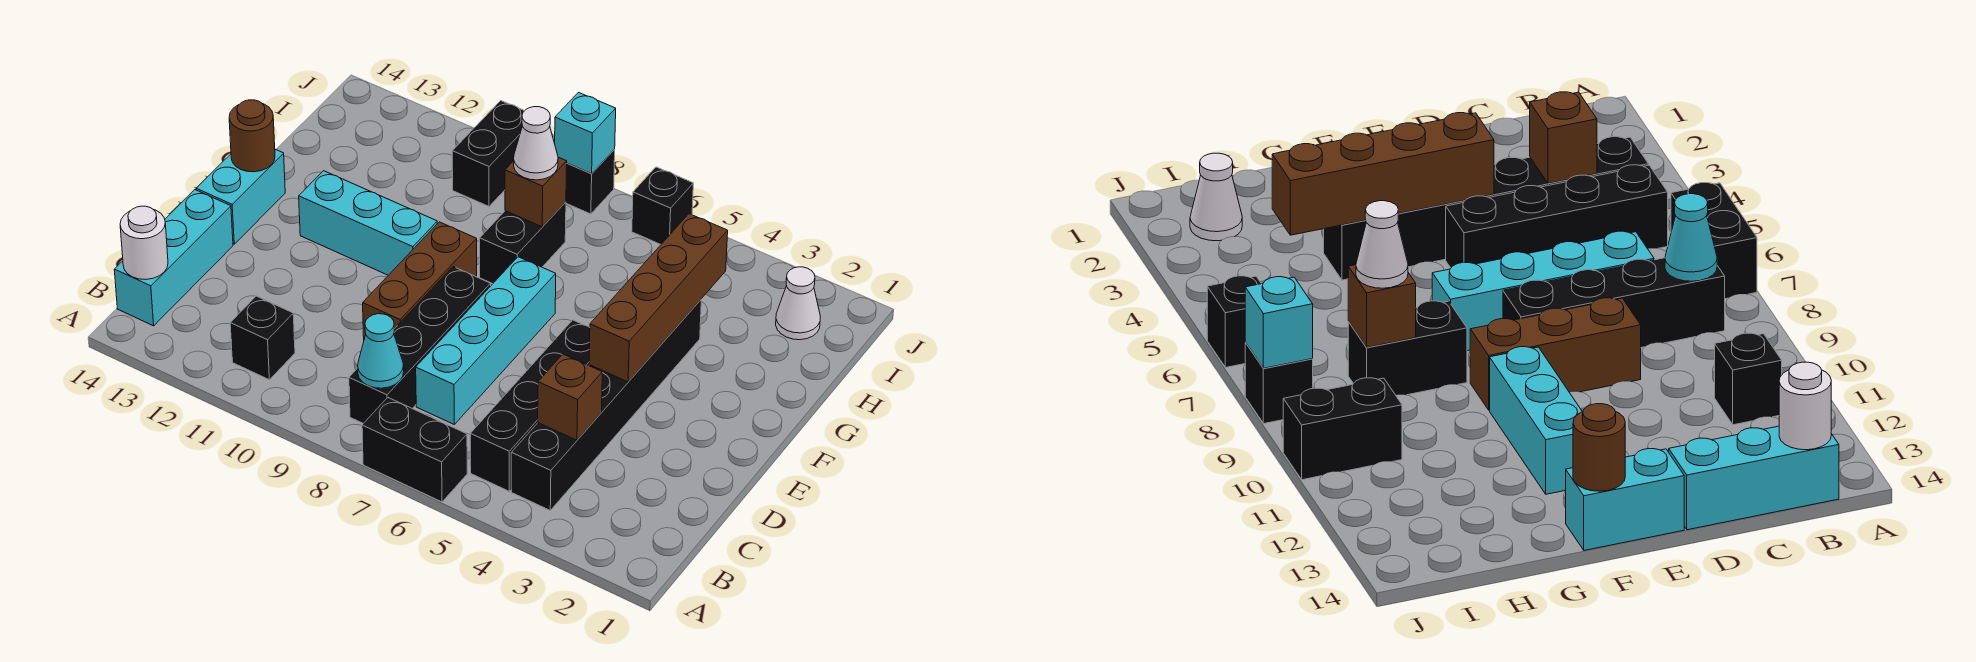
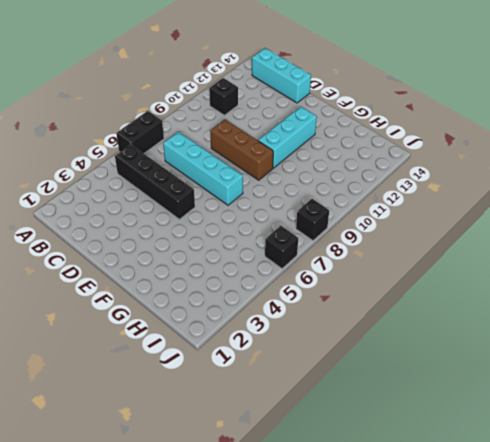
none -> black brick B4:G4 level 1
none -> black brick B8:E8 level 1
none -> cyan brick E14:F14 level 1

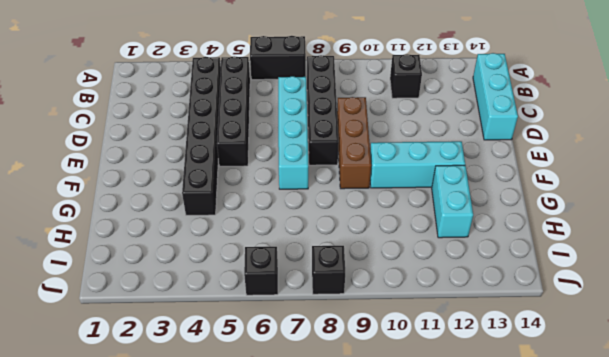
cyan brick G12:H12 level 1 -> cyan brick E14:F14 level 1
none -> black brick G8:H8 level 1
none -> white cone I2 level 1
none -> black brick I10:J10 level 1

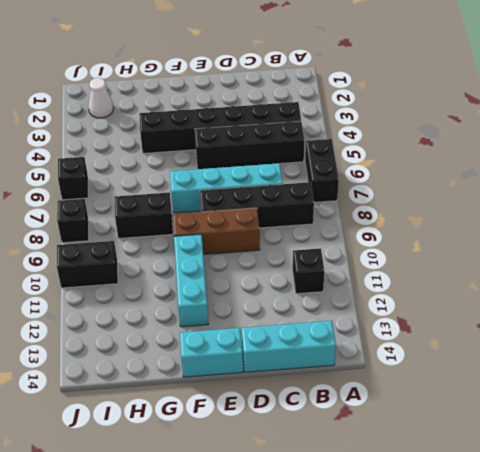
none -> cyan cone B8 level 2
none -> white round brick B14 level 2
none -> brown brick C4 level 2

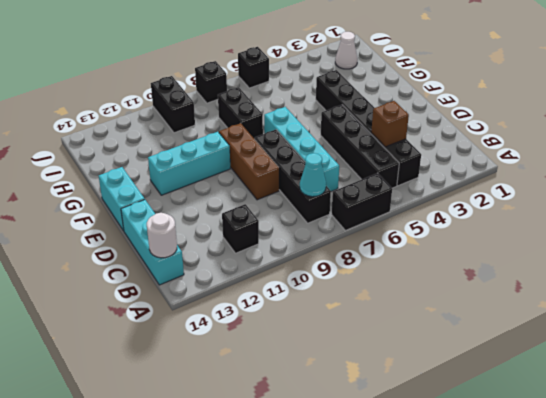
none -> brown brick E4:H4 level 2
none -> brown round brick F14 level 2
none -> brown brick H8 level 2

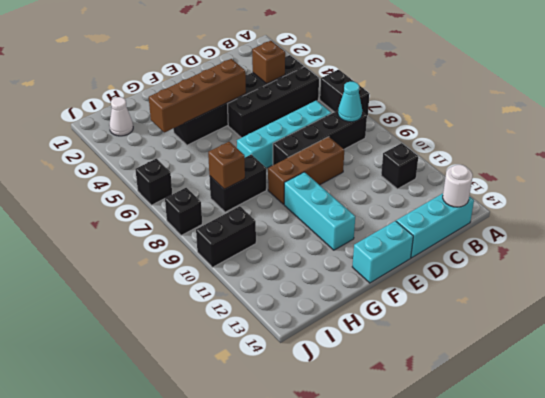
none -> brown round brick F14 level 2
none -> cyan brick J8 level 2
none -> white cone H8 level 3

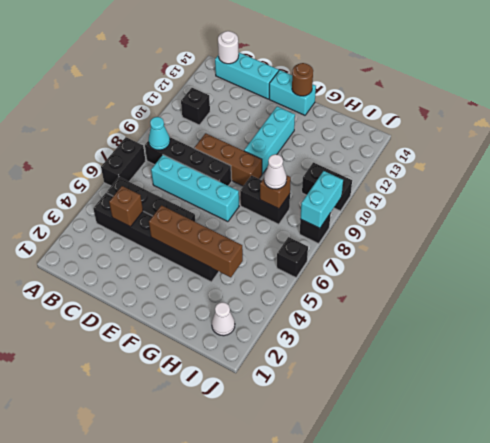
cyan brick J8:J9 level 2 -> cyan brick J8 level 2

